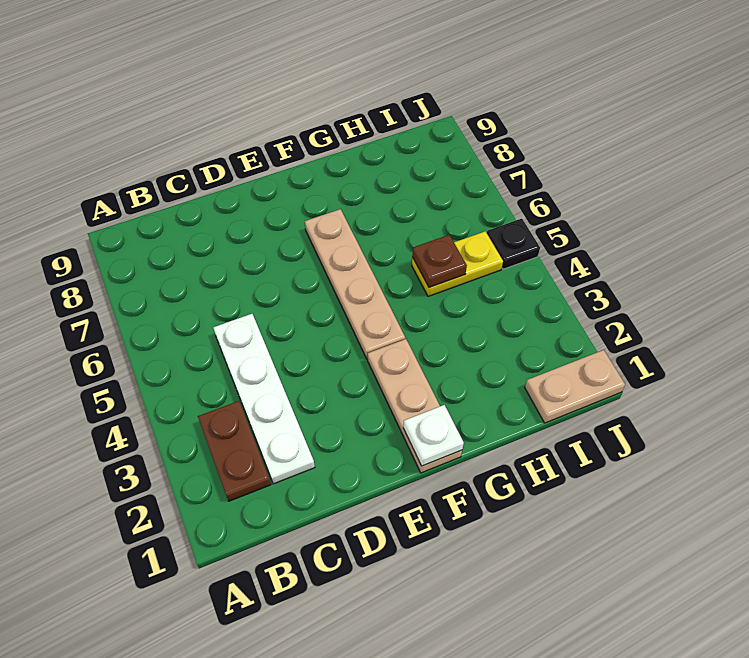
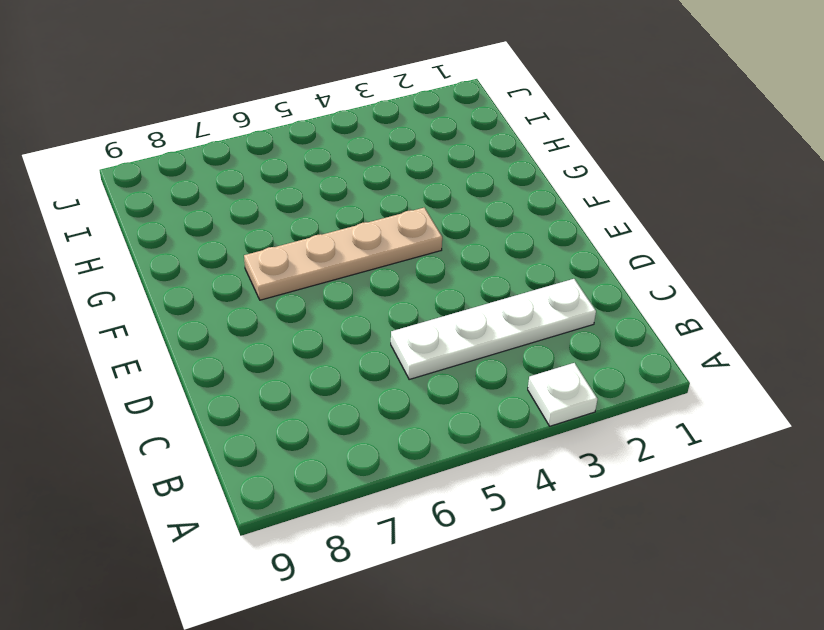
white plate A3 level 1 -> white plate F1 level 2
none -> brown plate B2:B3 level 1
none -> tan plate F1:F3 level 1

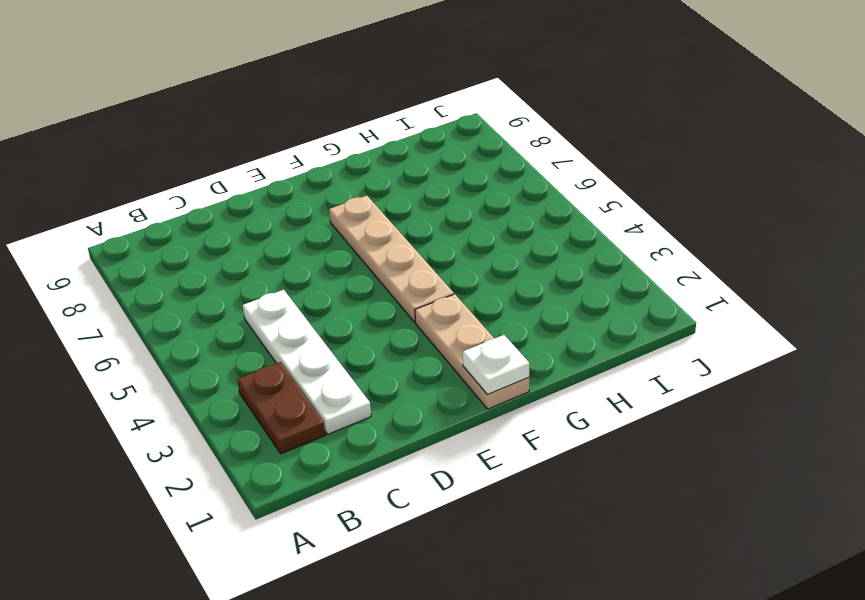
none -> yellow plate H5:I5 level 1
none -> tan plate I1:J1 level 1

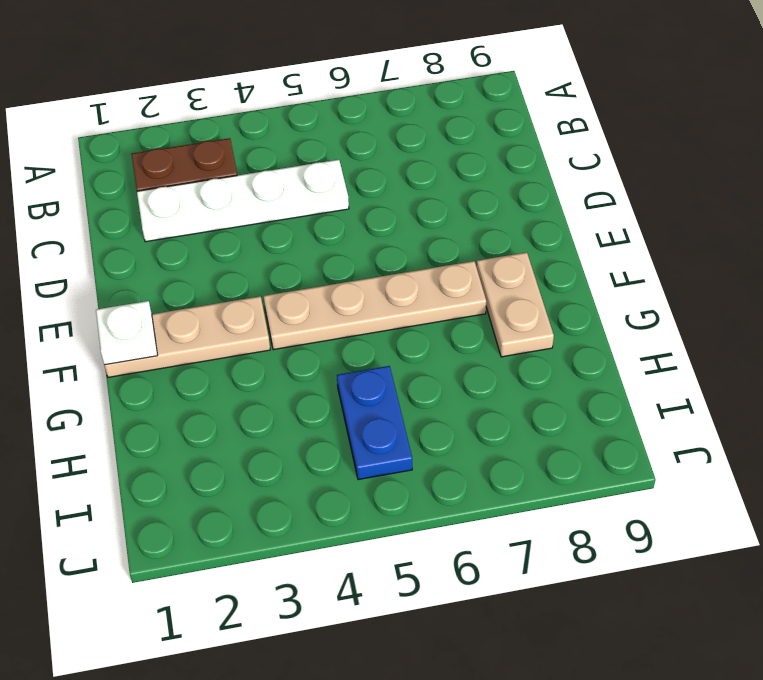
tan plate F8:G8 level 1 -> tan plate I1:J1 level 1
blue plate H5:I5 level 1 -> yellow plate H5:I5 level 1
none -> black plate J5 level 1
none -> brown plate H5 level 2

